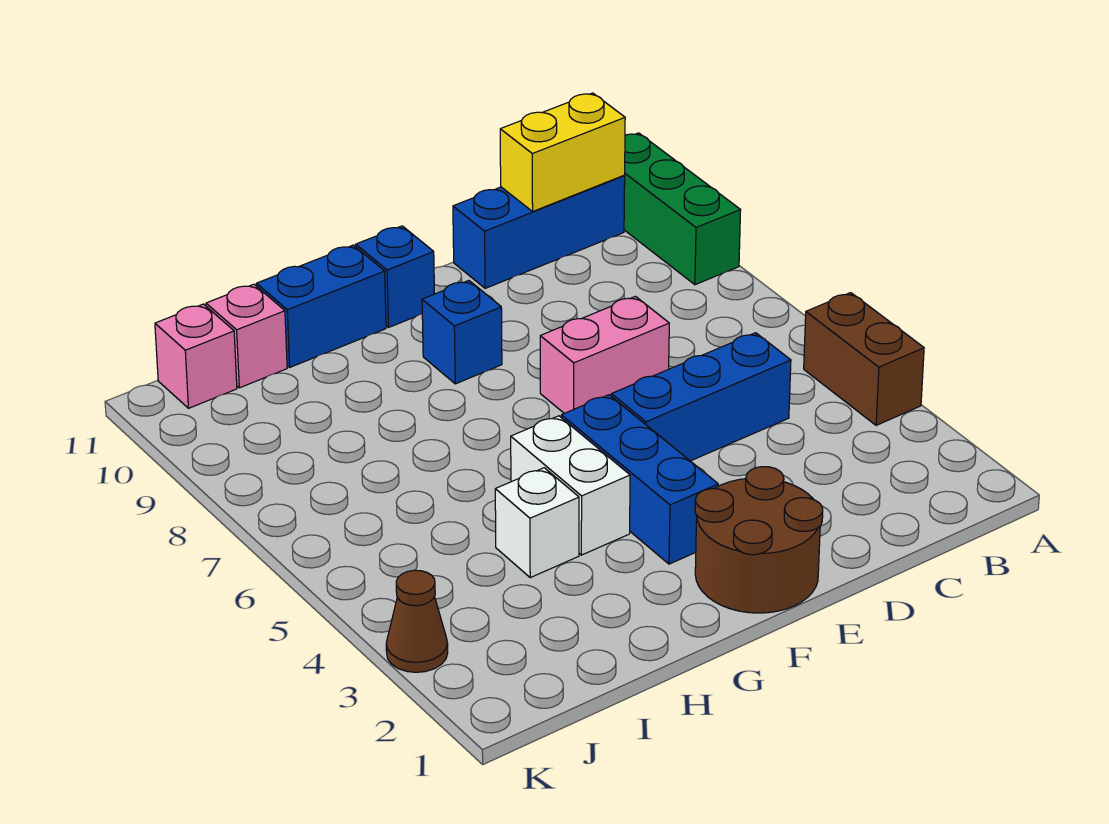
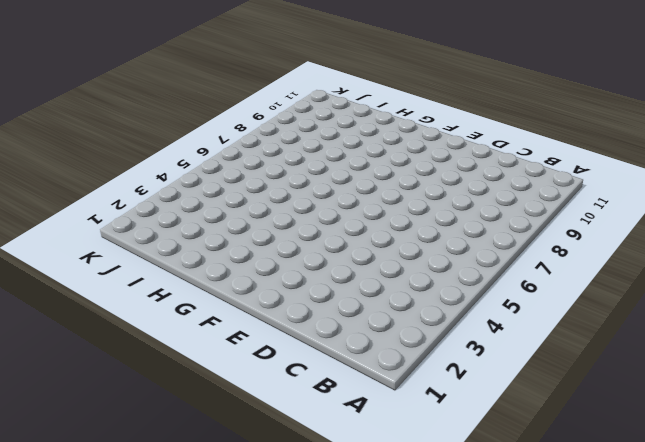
none -> brown brick A4:A5 level 1
none -> green brick A9:A11 level 1
none -> blue brick B11:D11 level 1

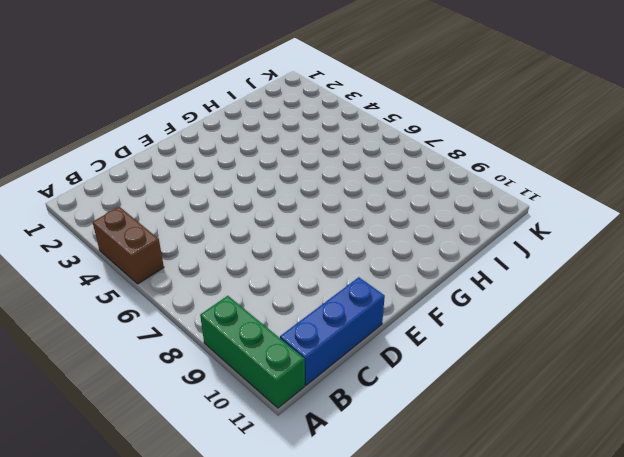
none -> blue brick C5:E5 level 1
none -> pink brick D7:E7 level 1
none -> brown round brick E1:F2 level 1

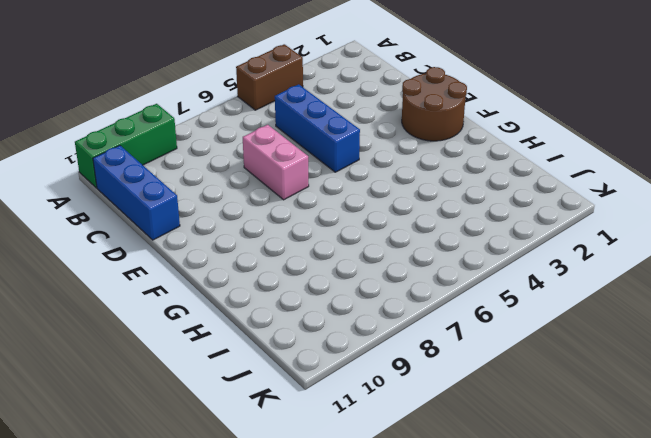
none -> blue brick F3:F5 level 1
none -> blue brick F9 level 1
none -> blue brick F11 level 1

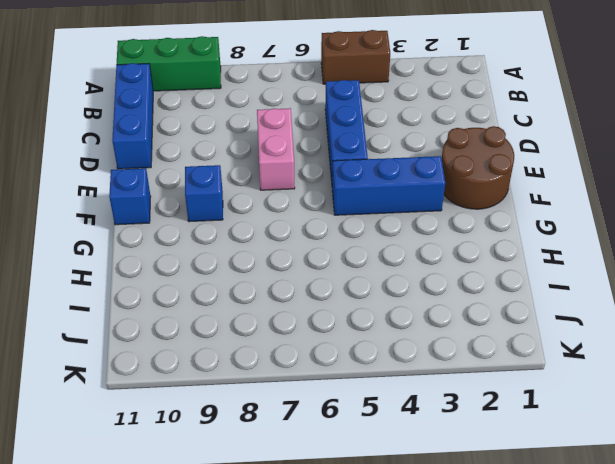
none -> white brick G4:G5 level 1
none -> blue brick G11:H11 level 1
none -> white brick H4 level 1

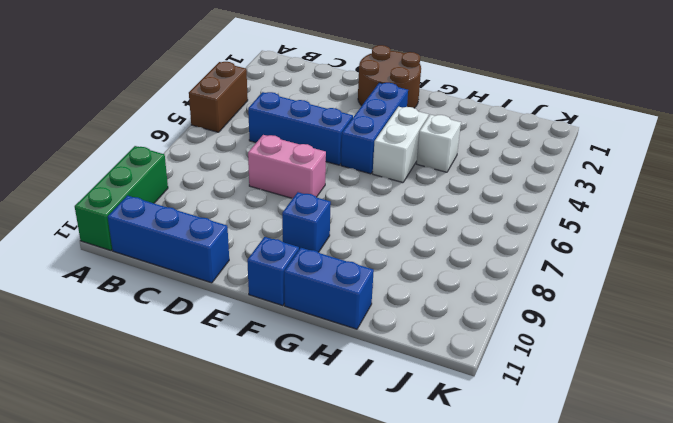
none -> pink brick I11 level 1
none -> pink brick J11 level 1
none -> brown cone K3 level 1

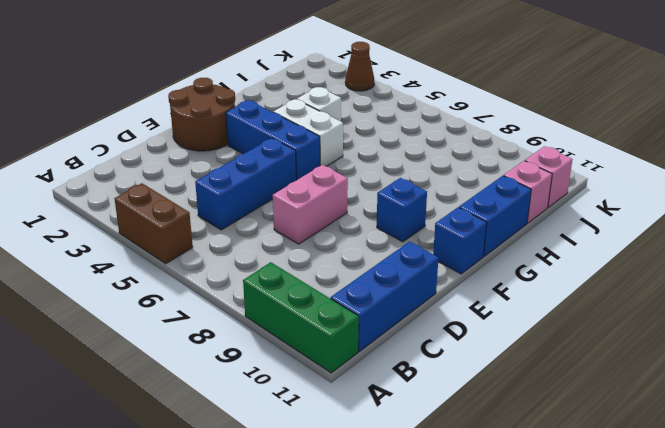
none -> yellow brick B11:C11 level 2

